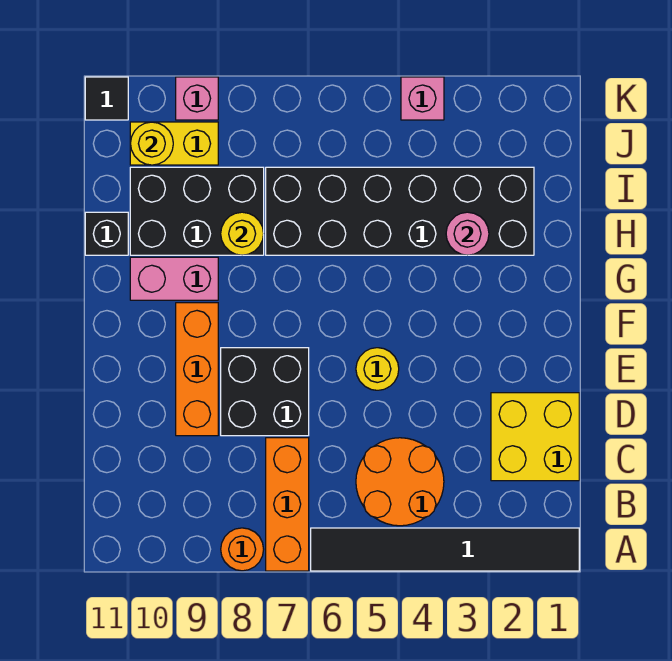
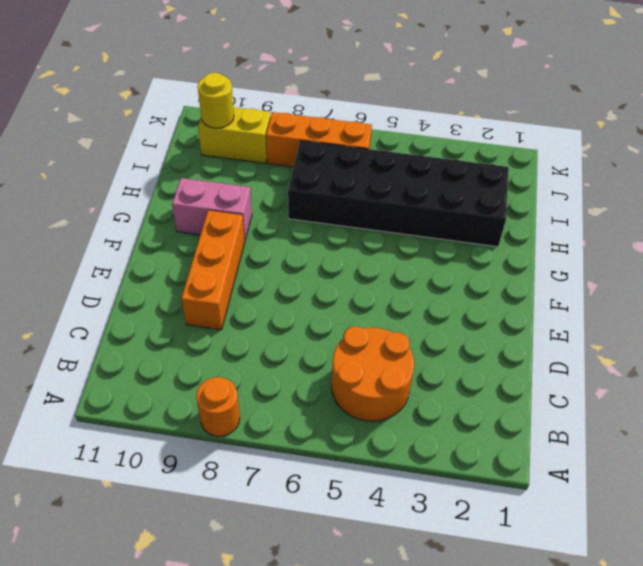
orange brick J6:J8 level 1 -> orange brick A7:C7 level 1
none -> black tile A1:A6 level 1
none -> yellow brick C1:D2 level 1
none -> black brick D7:E8 level 1

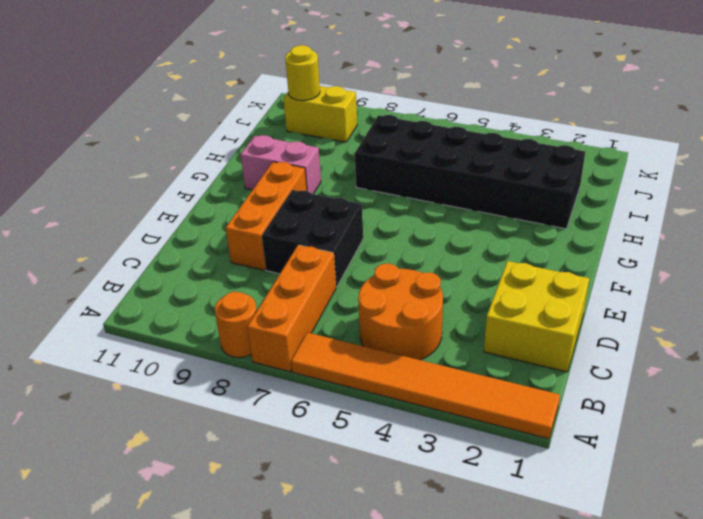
orange tile A1:A6 level 1 -> black tile A1:A6 level 1
none -> yellow round brick E5 level 1
none -> black brick H8:I10 level 1
none -> black brick H11 level 1

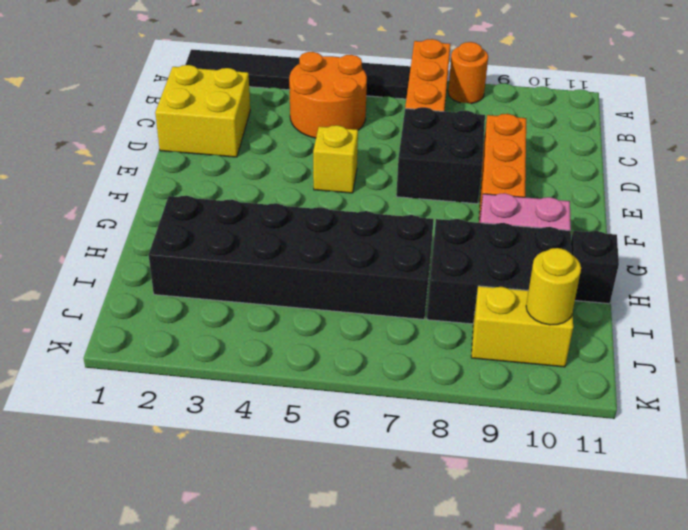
yellow brick E5 level 1 -> yellow round brick E5 level 1
none -> pink brick K4 level 1
none -> pink brick K9 level 1
none -> black tile K11 level 1

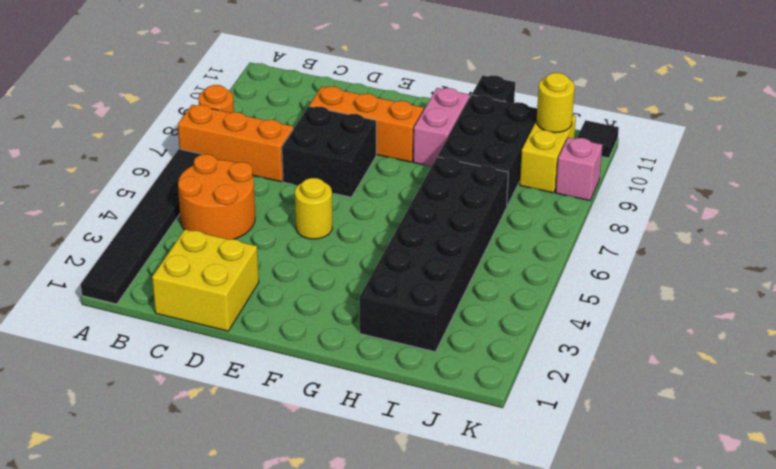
none -> pink brick K4 level 1
none -> pink round brick H3 level 2
none -> yellow round brick H8 level 2

